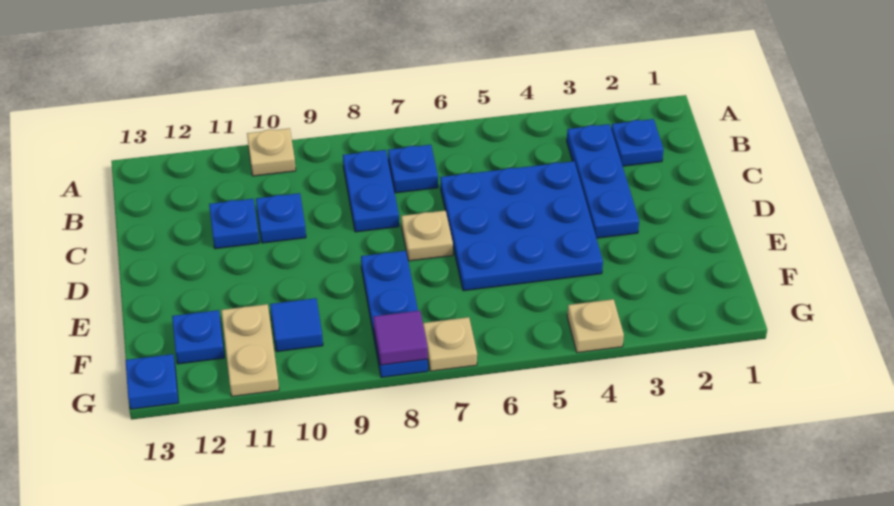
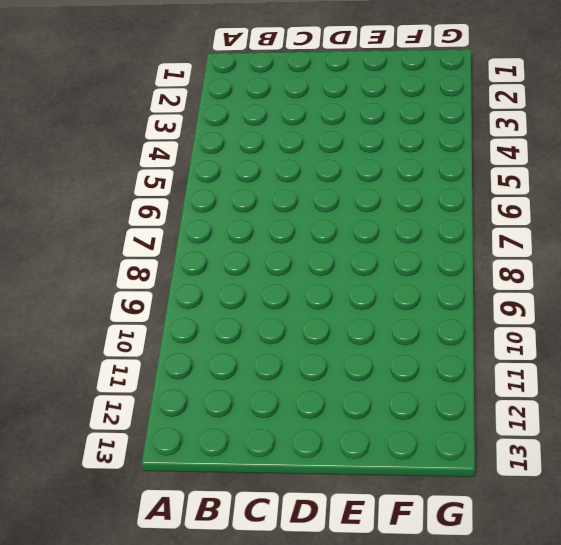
none -> tan plate A10 level 1
none -> blue plate B2 level 1
none -> blue plate B3:D3 level 1

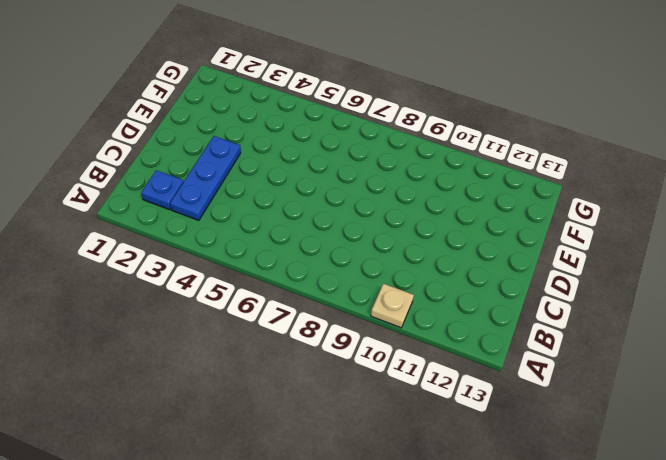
none -> blue plate B7 level 1
none -> blue plate B8:C8 level 1
none -> blue plate C4:E6 level 1

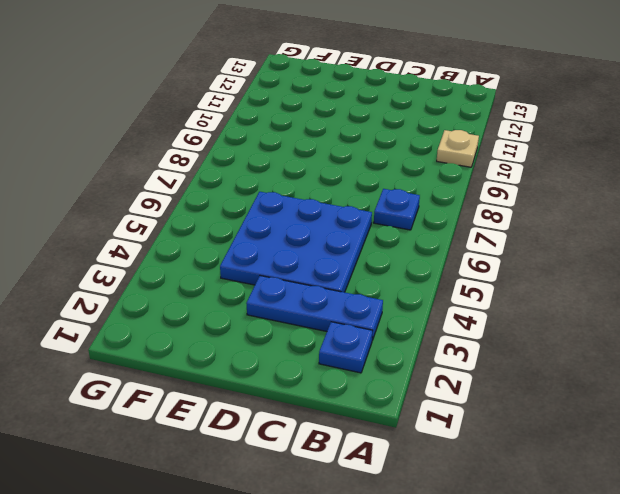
none -> blue plate B8:C8 level 1
none -> blue plate C10 level 1
none -> blue plate C11 level 1

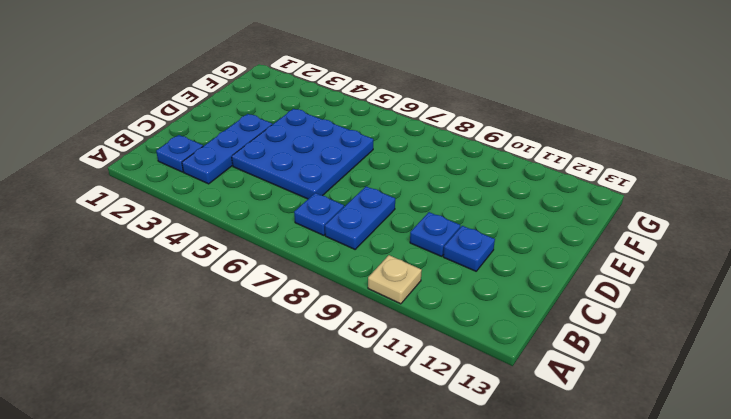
none -> tan plate D7 level 1
none -> blue plate E8:G8 level 1
none -> blue tile F10 level 1

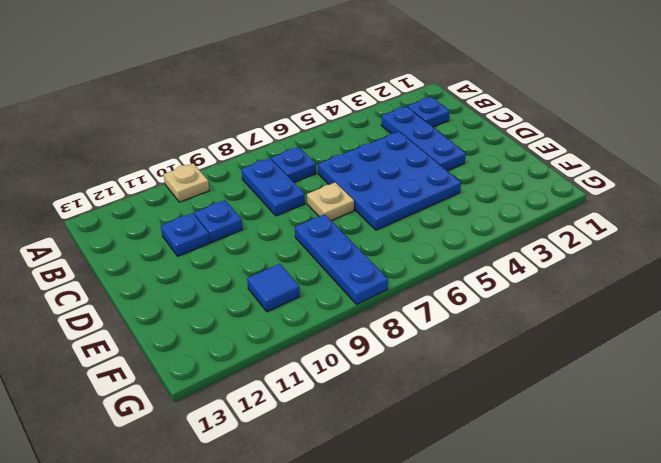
none -> tan plate F11:G11 level 1
none -> blue plate F12 level 1
none -> tan plate G4 level 1

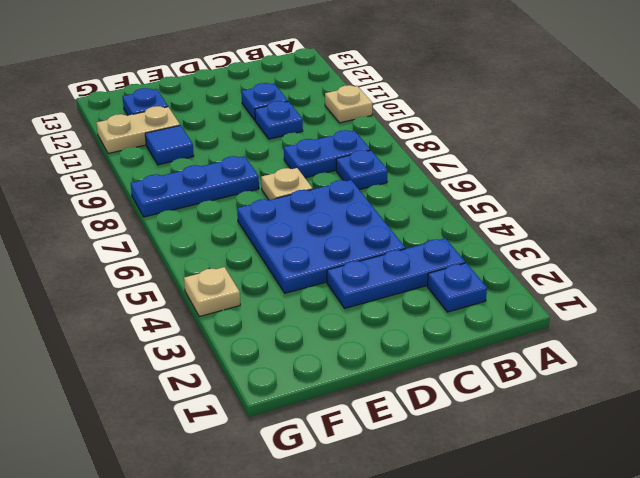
none -> tan plate G7 level 1
none -> blue plate G13 level 1
none -> purple tile G8 level 2

